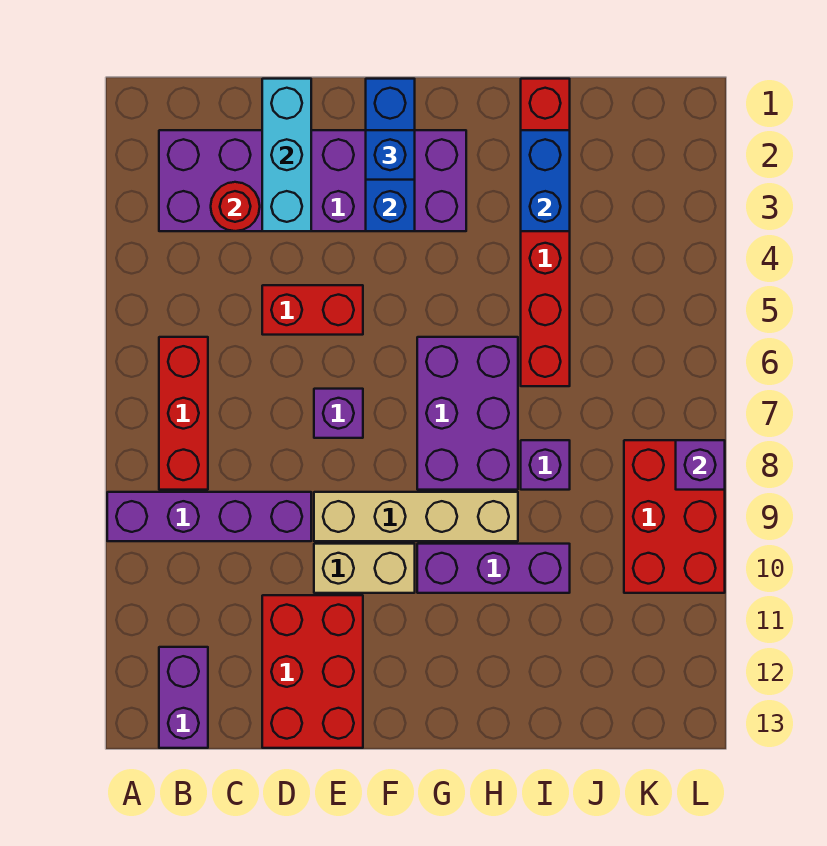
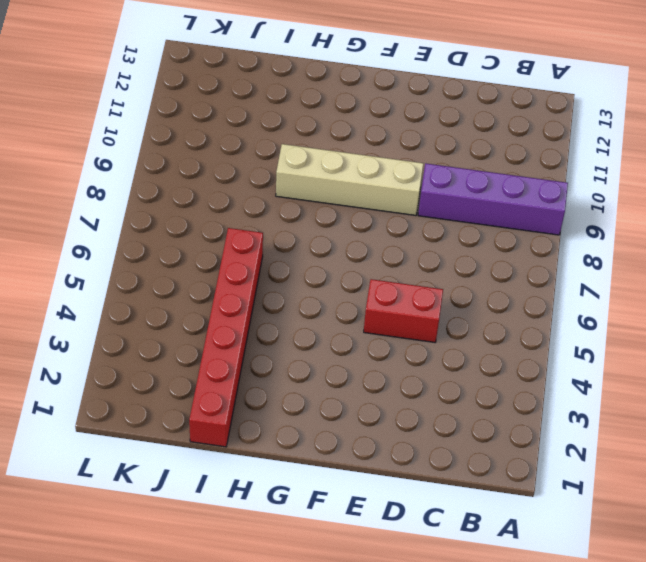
none -> purple brick B2:G3 level 1
none -> red brick B6:B8 level 1
none -> purple brick B12:B13 level 1

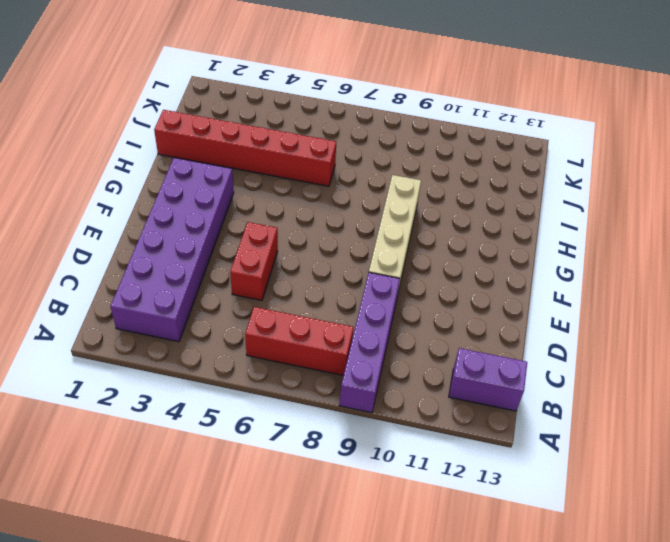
none -> red brick D11:E13 level 1
none -> purple brick E7 level 1
none -> tan brick E10:F10 level 1

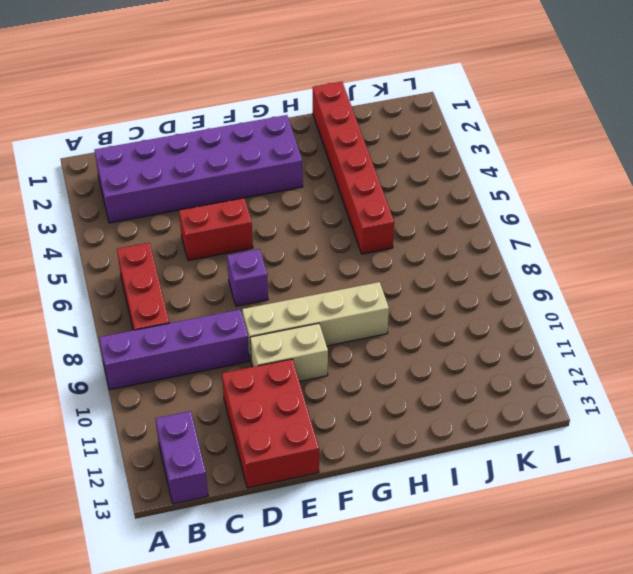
none -> purple brick G6:H8 level 1
none -> purple brick G10:I10 level 1
none -> purple brick I8 level 1

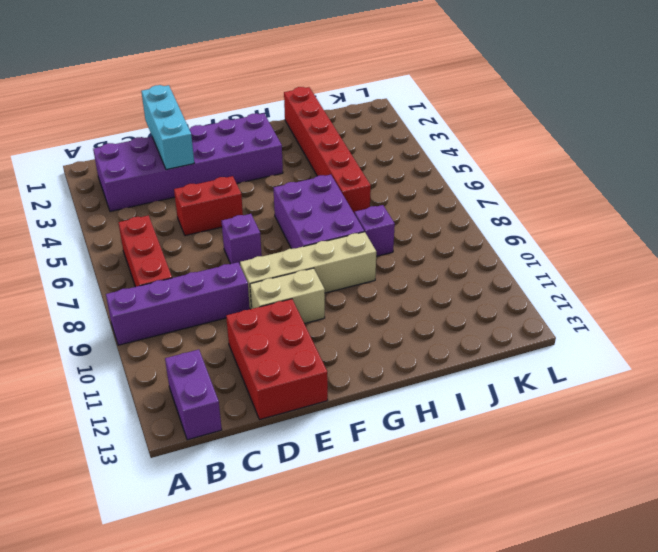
none -> purple brick G10:I10 level 1
none -> red brick K8:L10 level 1
none -> red round brick C3 level 2

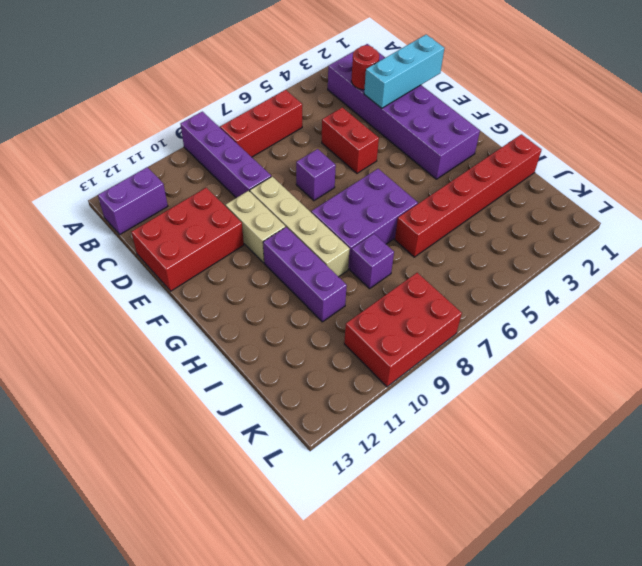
none -> blue brick F1:F3 level 2
none -> blue brick I2:I3 level 2
none -> purple brick L8 level 2

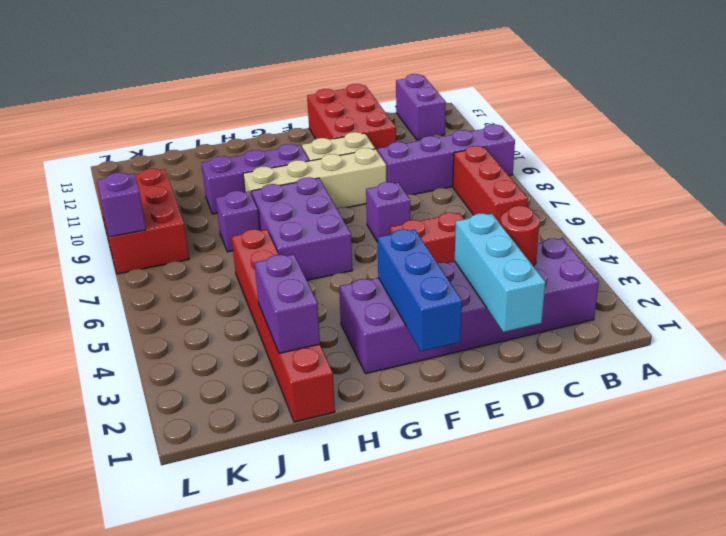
purple brick I2:I3 level 2 -> blue brick I2:I3 level 2
none -> blue brick F2 level 3

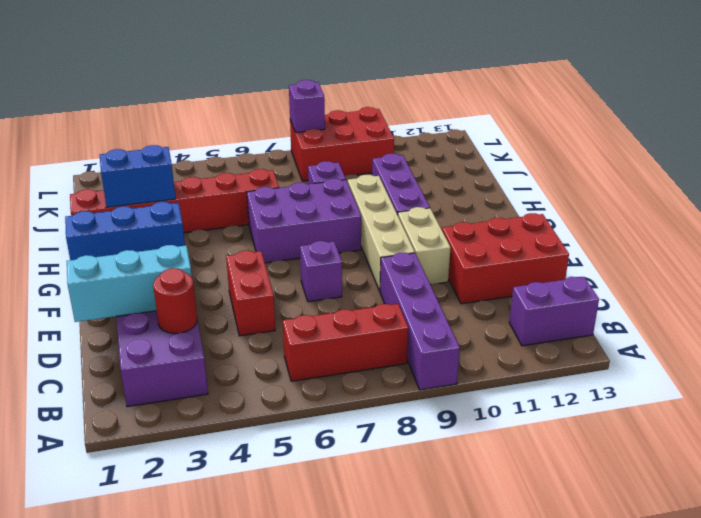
none -> blue brick F2 level 3

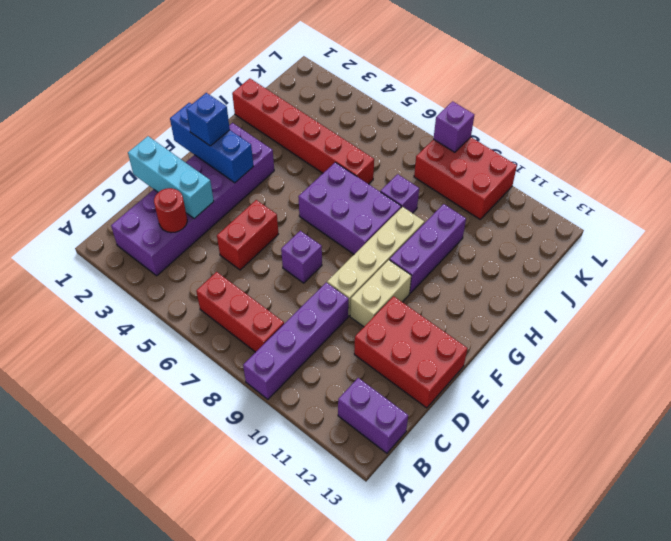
none -> blue brick I2:I3 level 2

